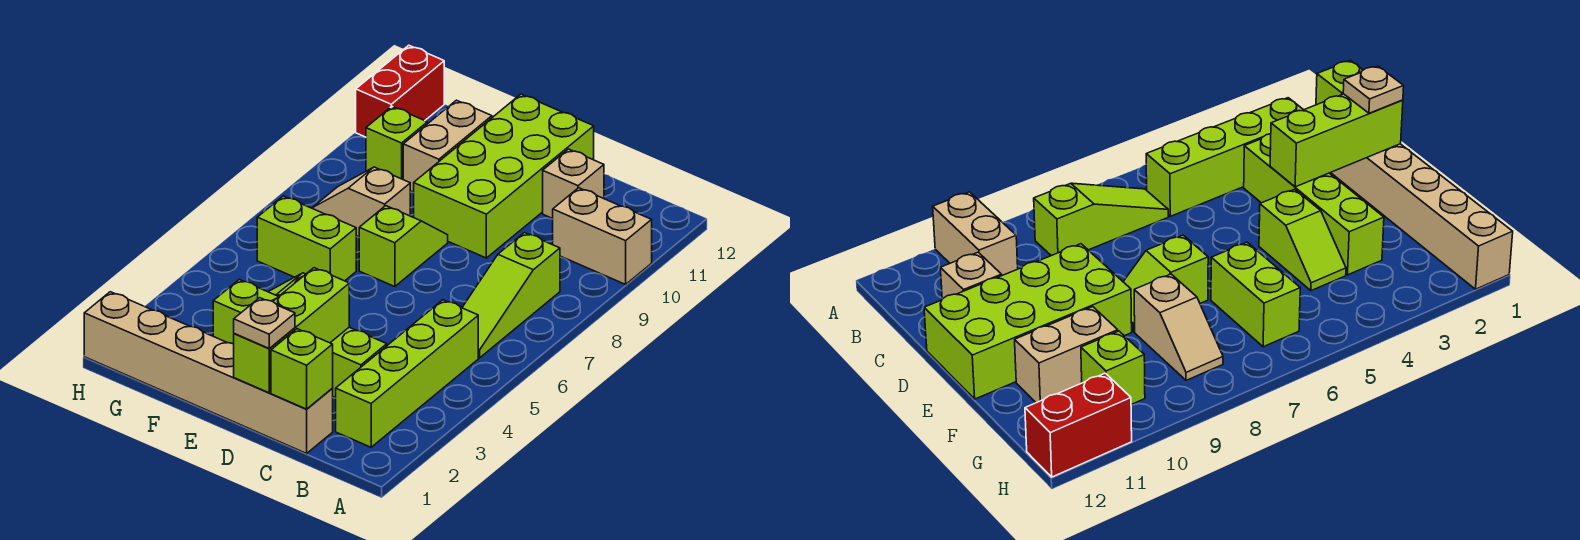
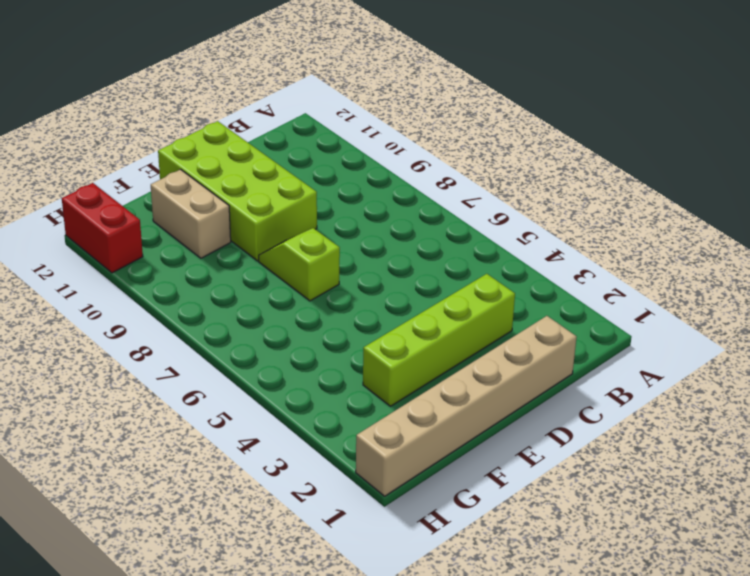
none -> tan brick A10:B10 level 1
none -> lime brick B2:B5 level 1
none -> lime slope B6:B8 level 1 top 8

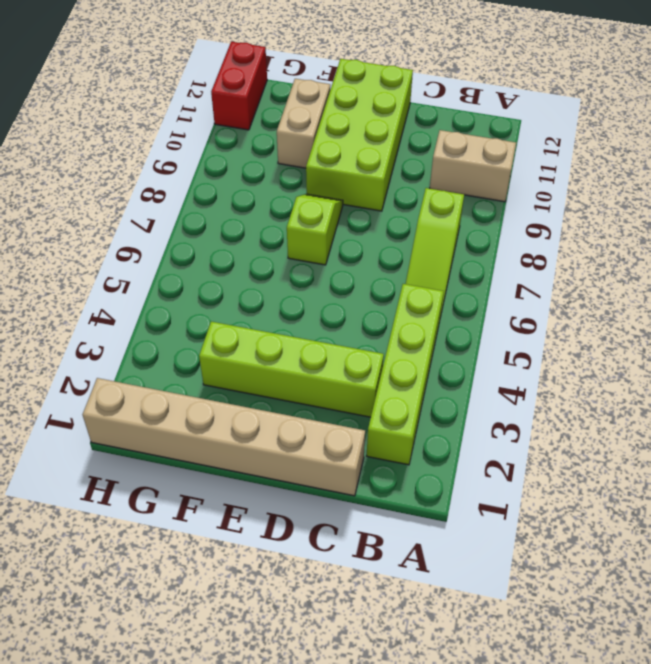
none -> tan brick C11 level 1
none -> lime slope E4:F4 level 1 top E
none -> lime brick F6:G6 level 1

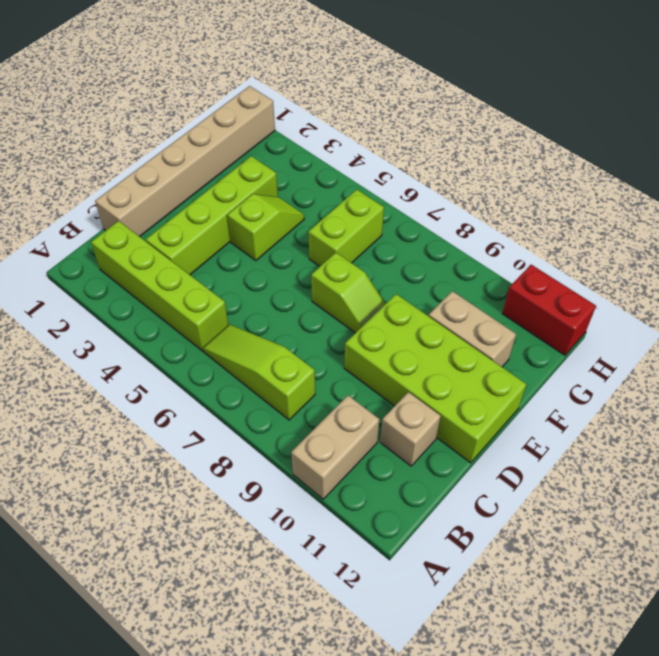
none -> tan slope F8:G8 level 1 top F
none -> lime brick G10 level 1
none -> lime brick C1 level 2

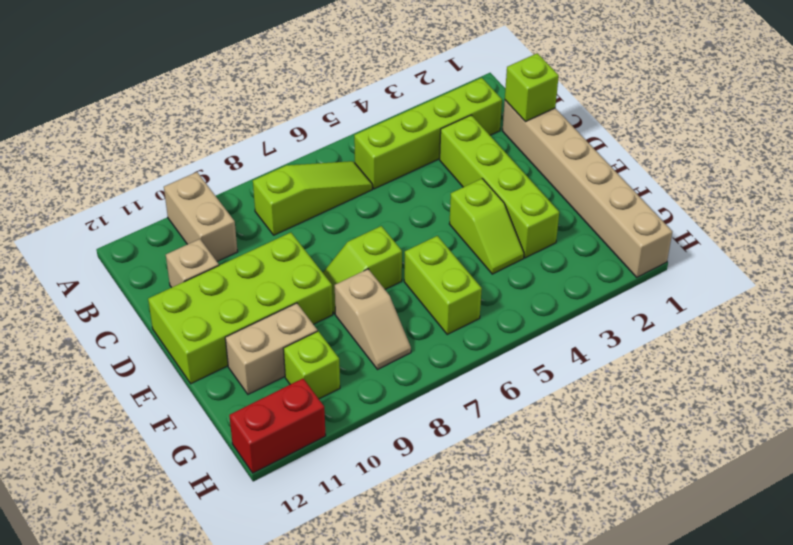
none -> lime brick D1:D3 level 2
none -> tan plate D1 level 3

